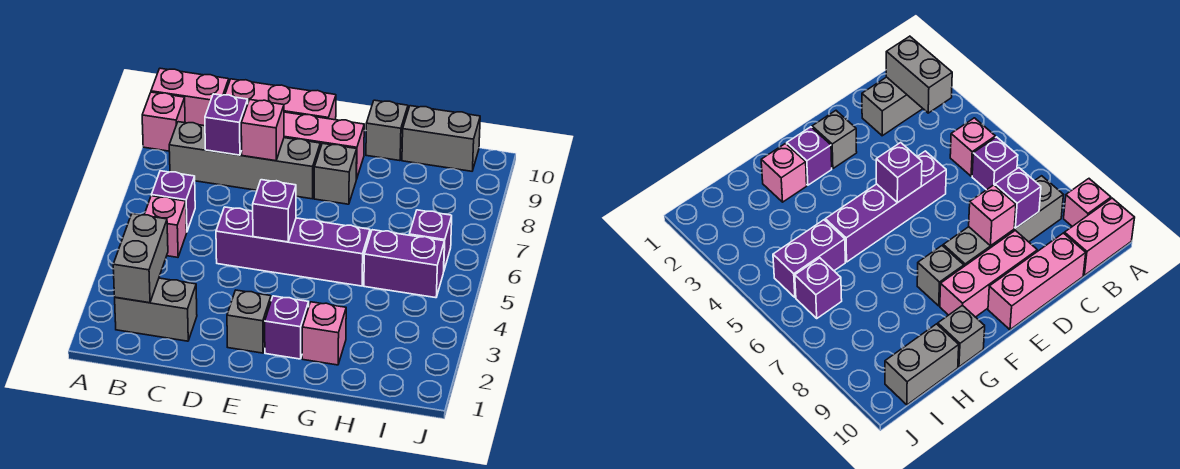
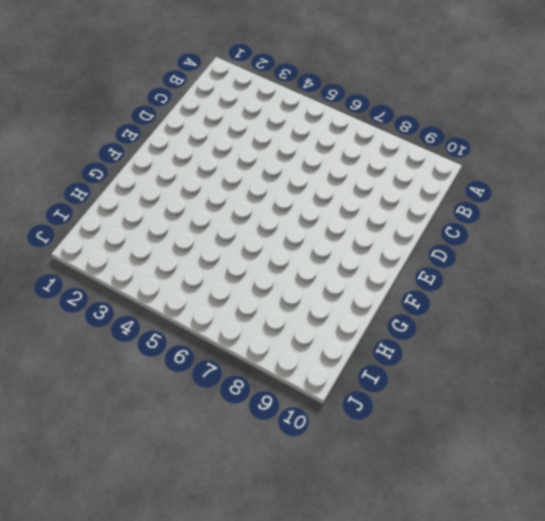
none -> pink brick A9 level 1
none -> pink brick A10:B10 level 1
none -> grey brick B2:C2 level 1

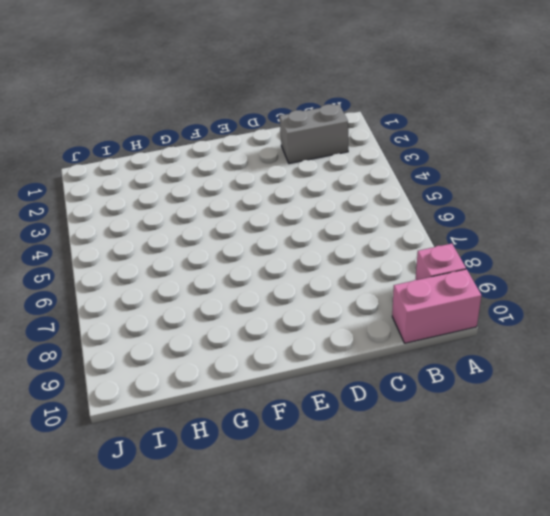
none -> pink brick B5 level 1
none -> purple brick B6 level 1
none -> grey brick B8:E8 level 1

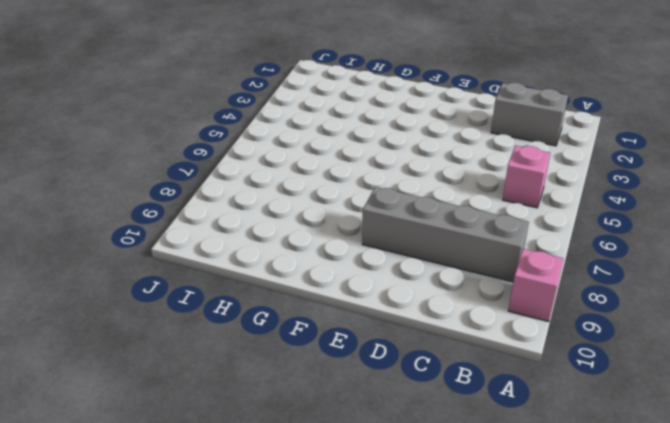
none -> pink brick A10:B10 level 1
none -> purple brick B6 level 1
none -> pink brick C10:E10 level 1

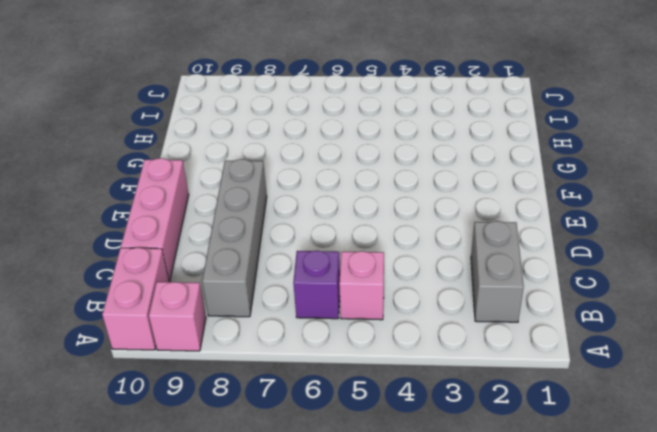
none -> purple brick D5:G5 level 1
none -> pink brick D9:F9 level 1
none -> grey brick E2 level 1

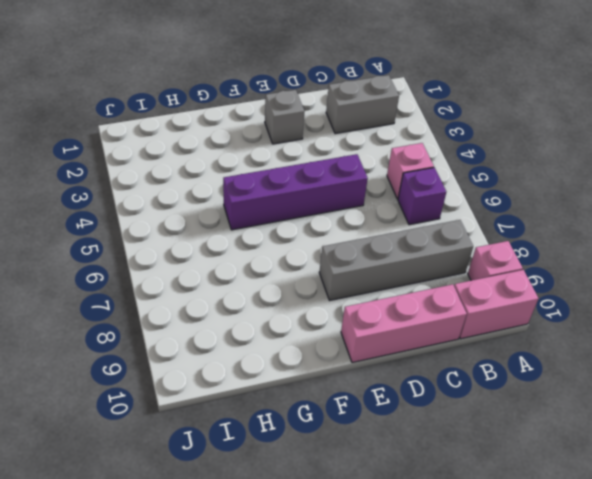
none -> pink brick D9:F9 level 1
none -> purple brick F2 level 1
none -> grey brick F8 level 1

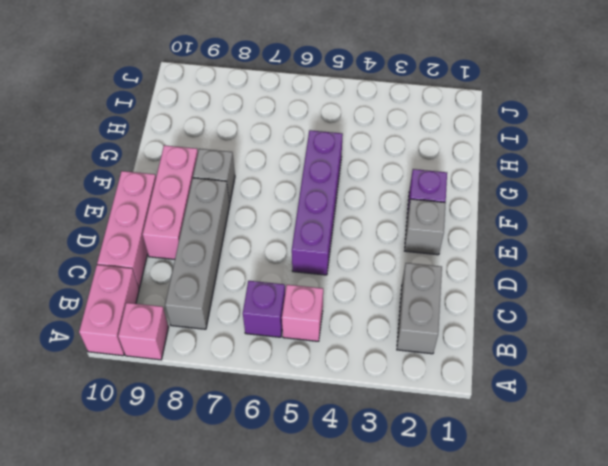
none -> pink brick G2 level 1
none -> grey brick G10 level 1
none -> purple brick H5:I5 level 1

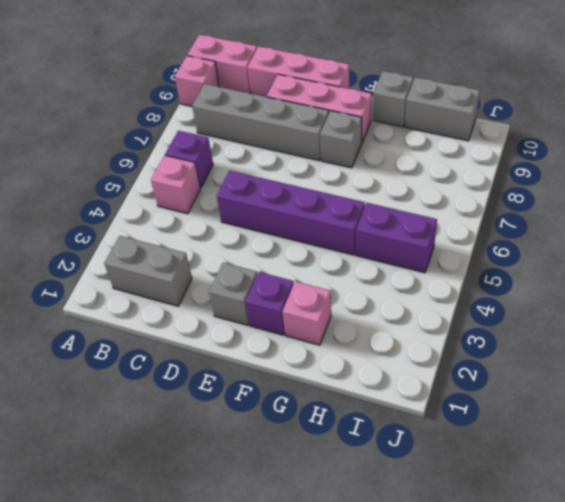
none -> purple brick I6 level 1
none -> grey brick B2:B3 level 2
none -> purple brick C8 level 2

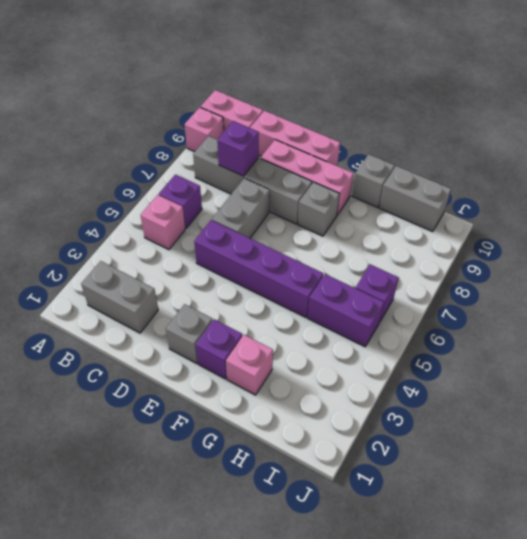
grey brick D6:D7 level 1 -> grey brick B2:B3 level 2
none -> pink brick D8 level 2
none -> purple brick E5 level 2

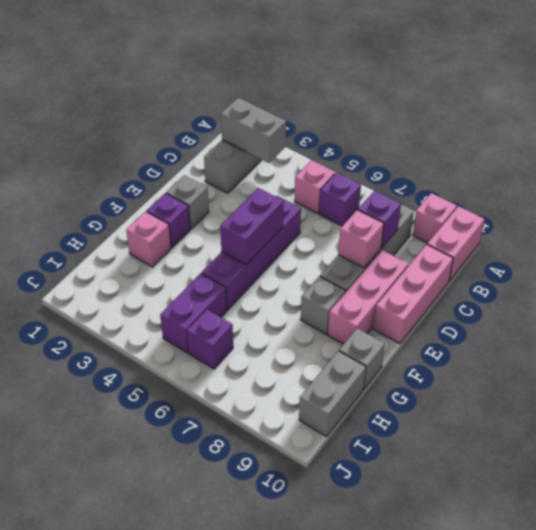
purple brick E5:F5 level 2 -> purple brick E5 level 2

